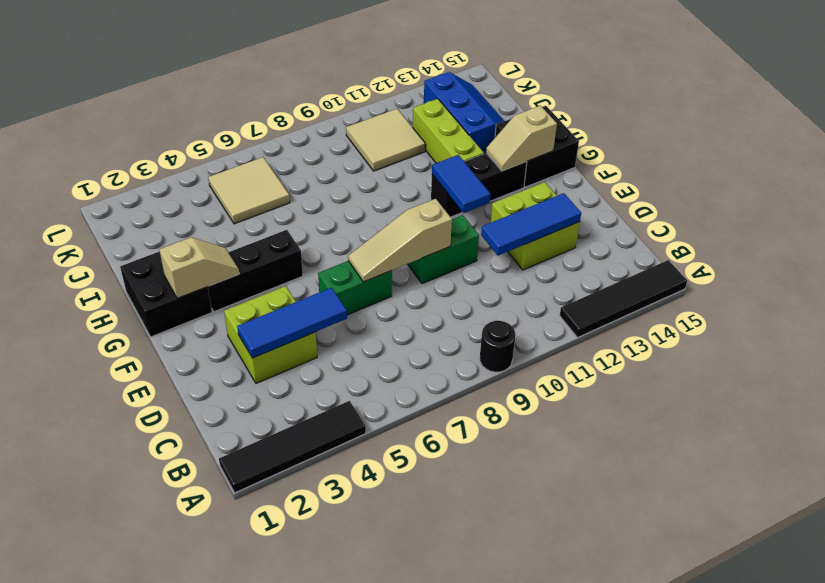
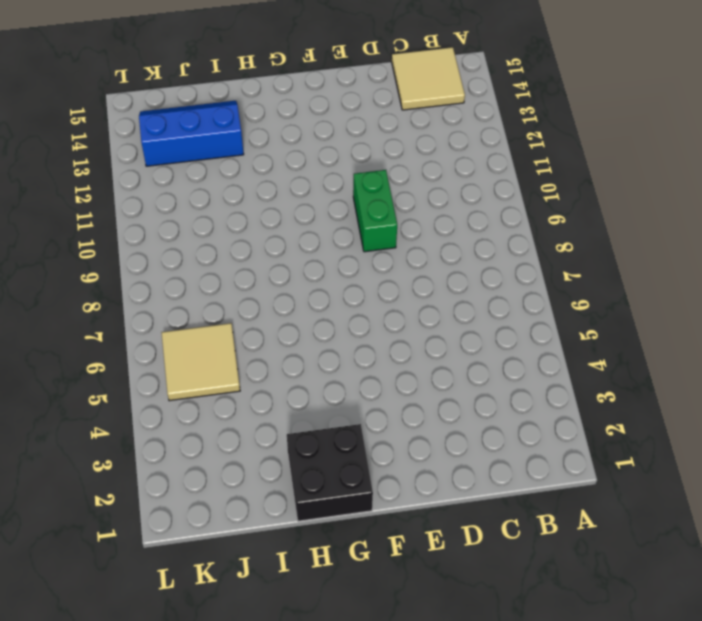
tan tile B14:C15 level 1 -> tan tile J10:K11 level 1
none -> black tile A1:A4 level 1
none -> black round brick A9 level 1
none -> black tile A12:A15 level 1

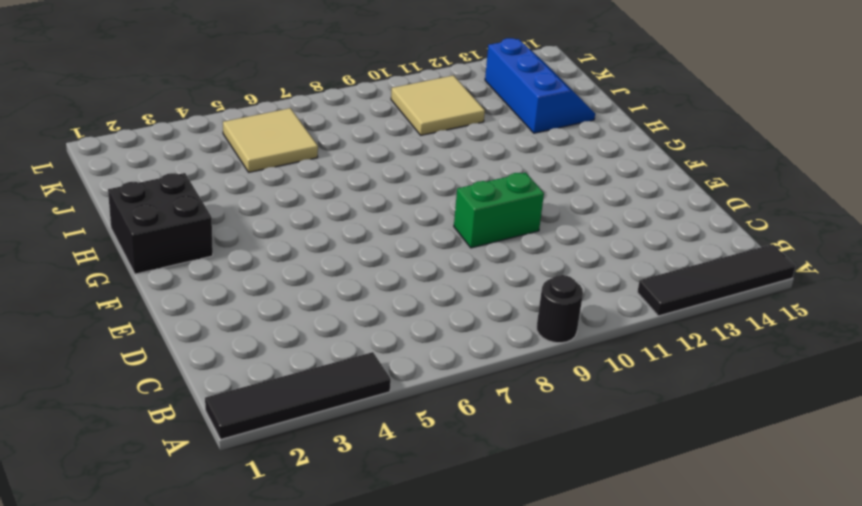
none -> lime brick D3:E4 level 1
none -> lime brick D12:E13 level 1
none -> green brick E6:E7 level 1

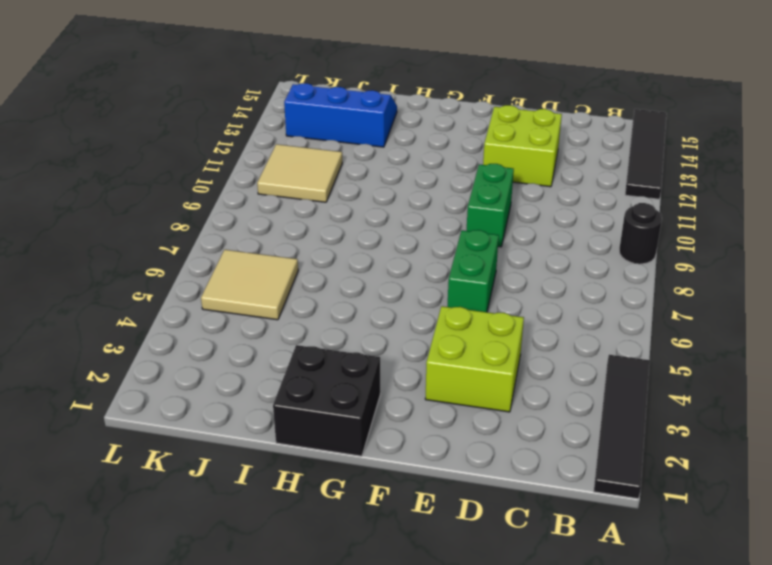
none -> black brick G3:G5 level 1
none -> black brick G11:G13 level 1
none -> black brick G14:H15 level 1

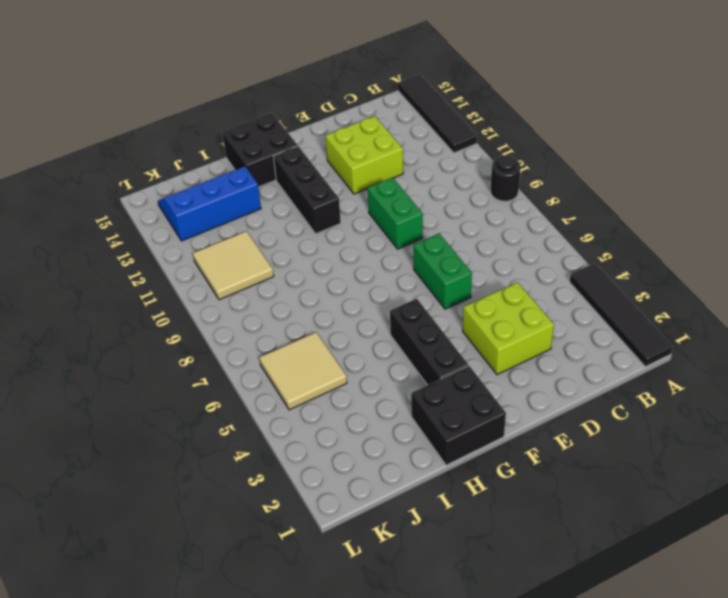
none -> lime brick H12:J12 level 1
none -> blue tile D3:D5 level 2
none -> blue tile D11:D13 level 2

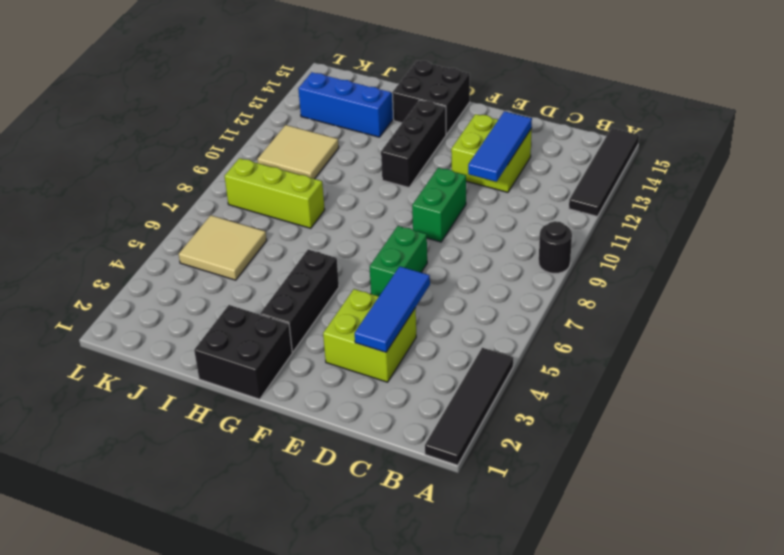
lime brick I8:K8 level 1 -> lime brick H12:J12 level 1
none -> tan slope E7:E9 level 2 top 9
none -> blue tile F11:G11 level 2
none -> tan slope G2:G3 level 2 top 2

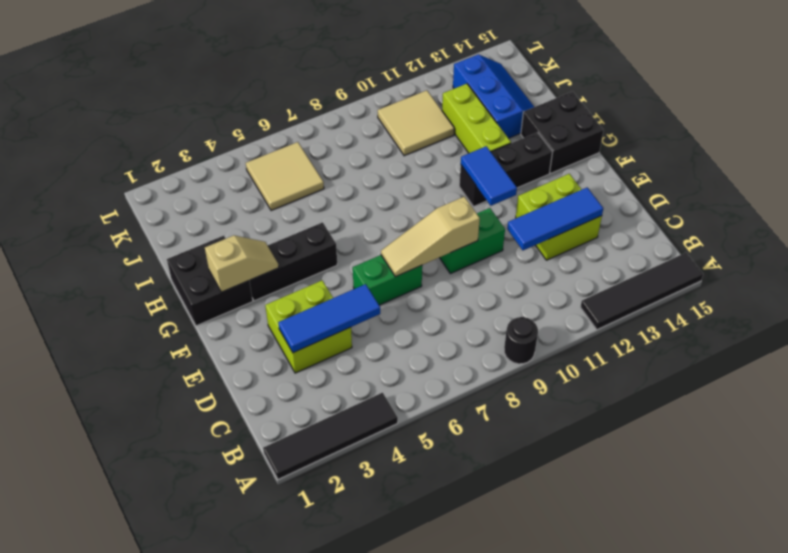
none -> tan slope G13:G14 level 2 top 14

